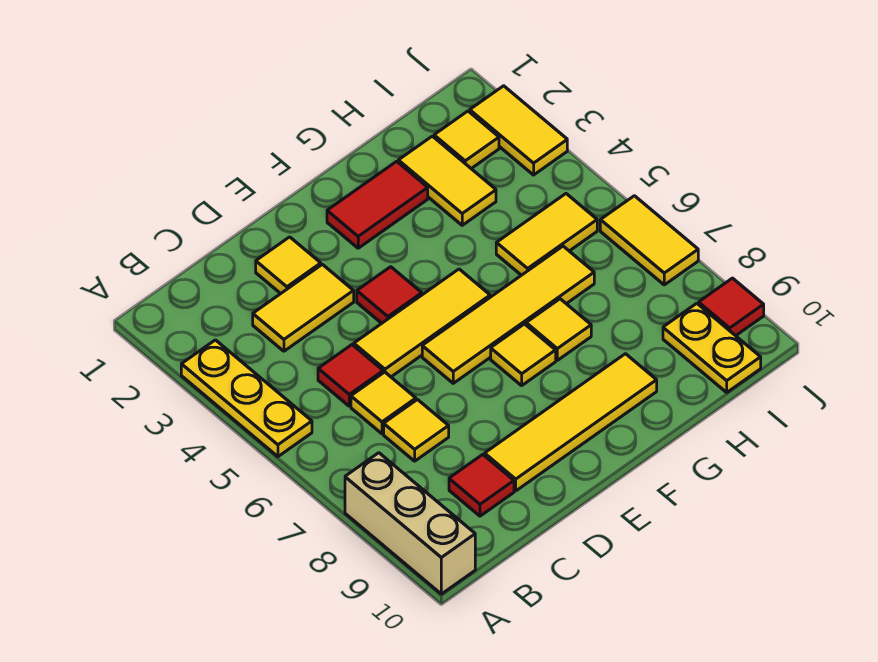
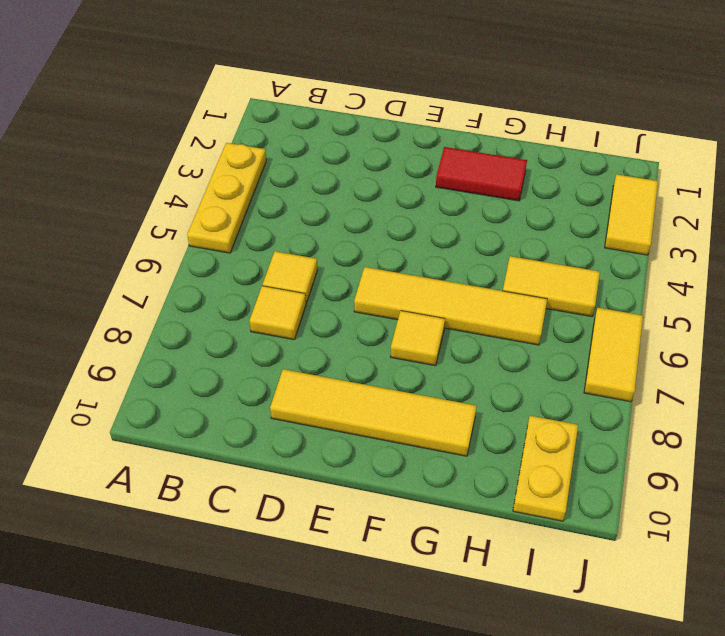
none -> tan brick A8:A10 level 1
none -> yellow tile C3:D3 level 1
none -> red tile C5 level 1

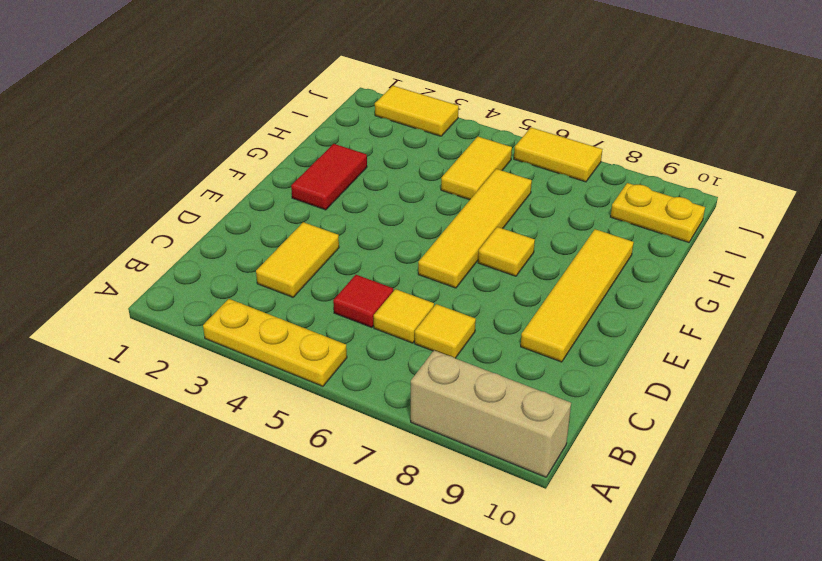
none -> red tile C9 level 1
none -> yellow tile D2 level 1
none -> yellow tile D5:F5 level 1

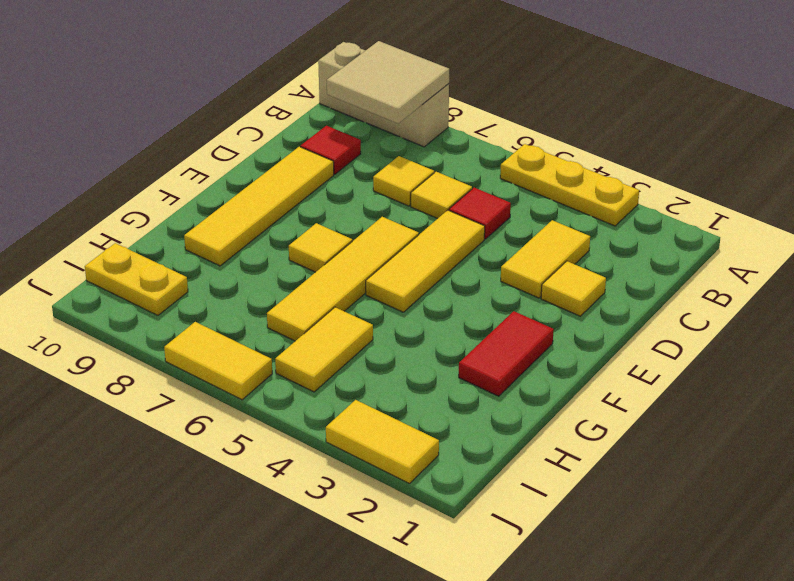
tan tile A8:B9 level 2 -> none
none -> red tile E4 level 1
none -> yellow tile G7 level 1
none -> yellow tile H2:H3 level 1

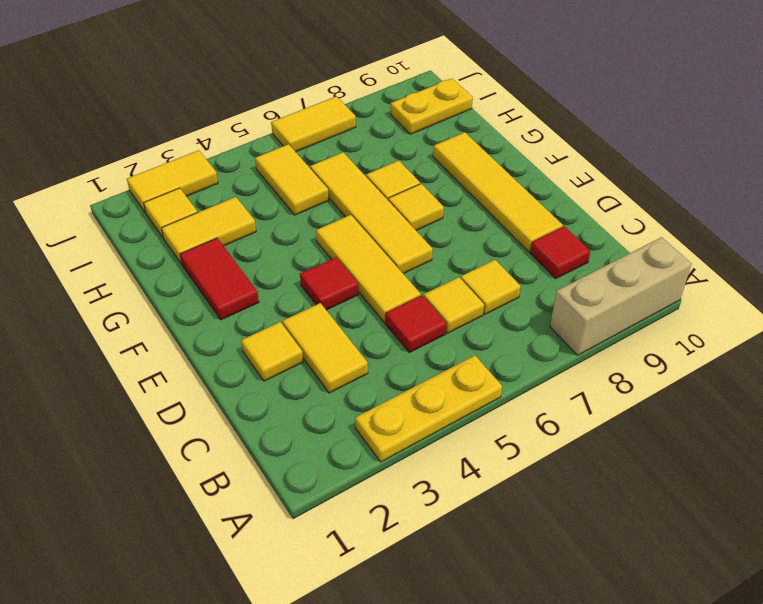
none -> red tile J9 level 1

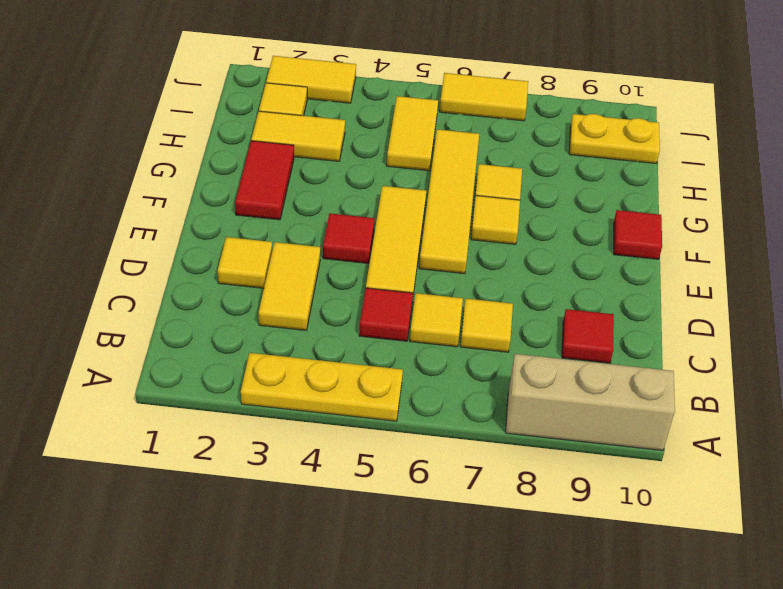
red tile F10 level 1 -> red tile J9 level 1
none -> yellow tile D9:G9 level 1

